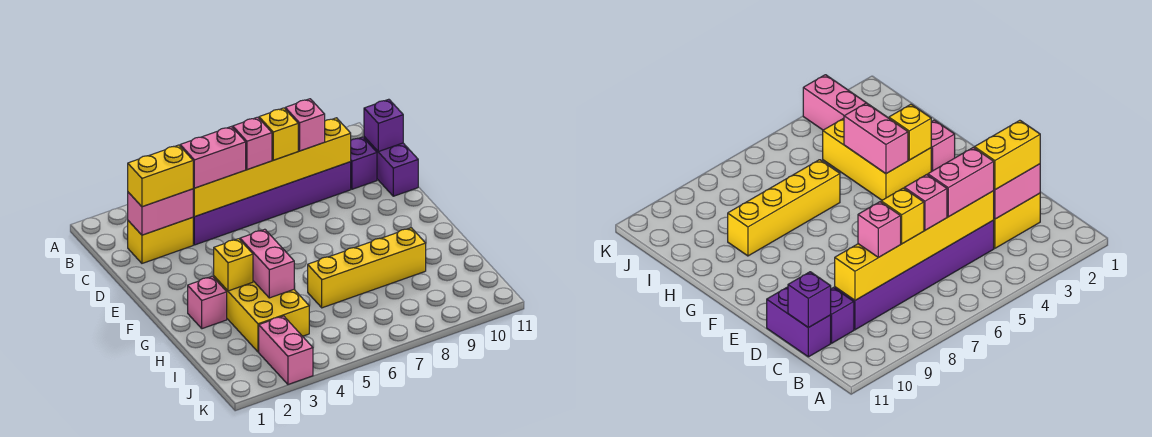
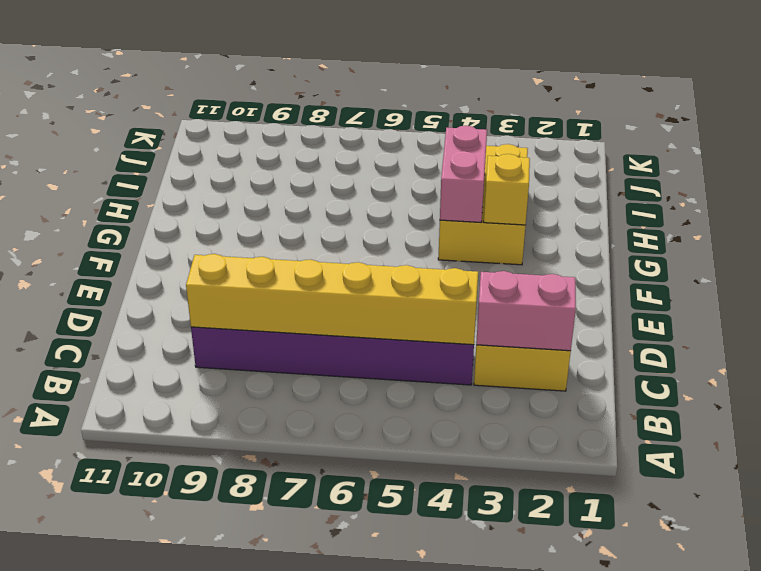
none -> purple brick C10 level 1
none -> purple brick C11:D11 level 1
none -> pink brick G2 level 1

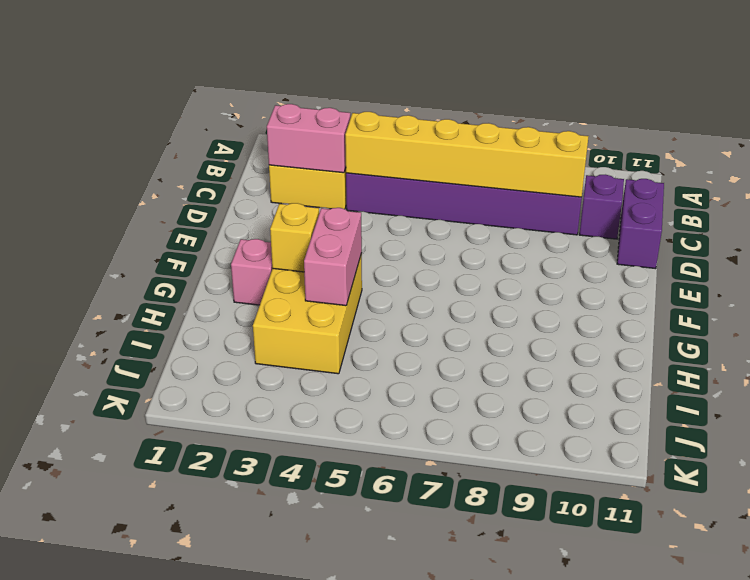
none -> yellow brick H6:H9 level 1
none -> pink brick J3:K3 level 1
none -> purple brick C11 level 2

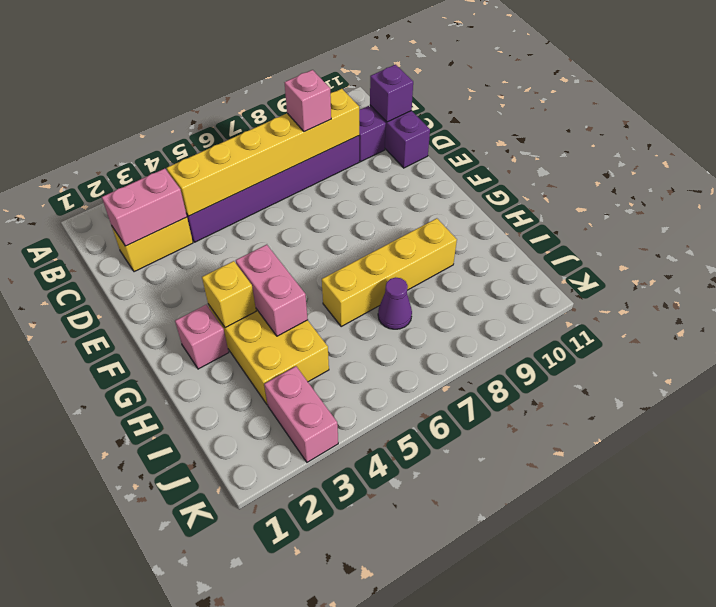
purple cone I7 level 1 -> none
none -> yellow brick C2:C3 level 3
none -> pink brick C4:C5 level 3
none -> pink brick C6 level 3

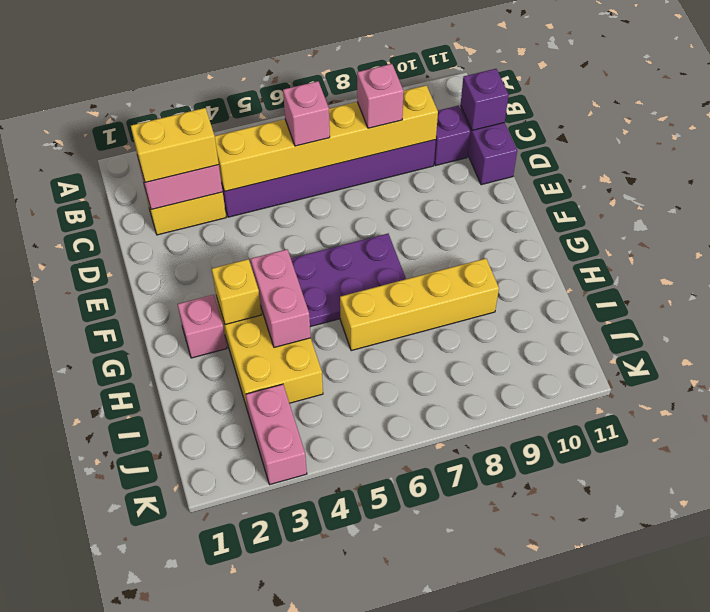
purple plate F5:G7 level 1 -> none
none -> pink brick C4:C5 level 3
none -> yellow brick C7 level 3

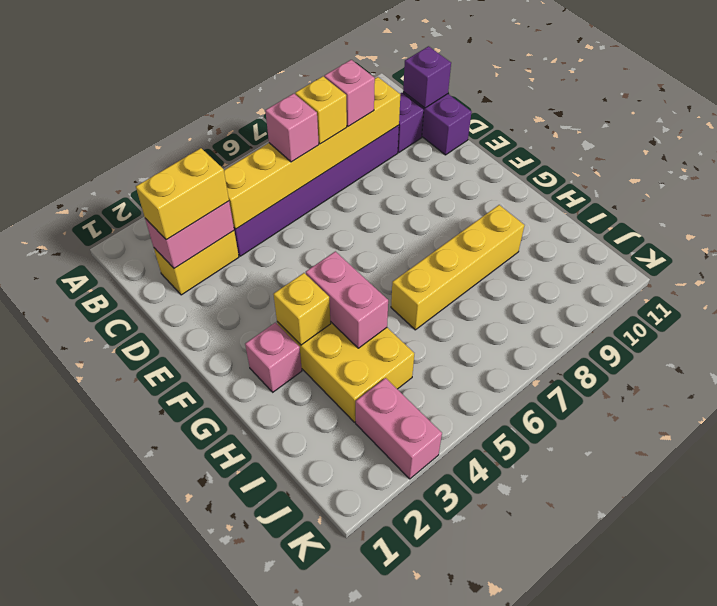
none -> pink brick C4:C5 level 3

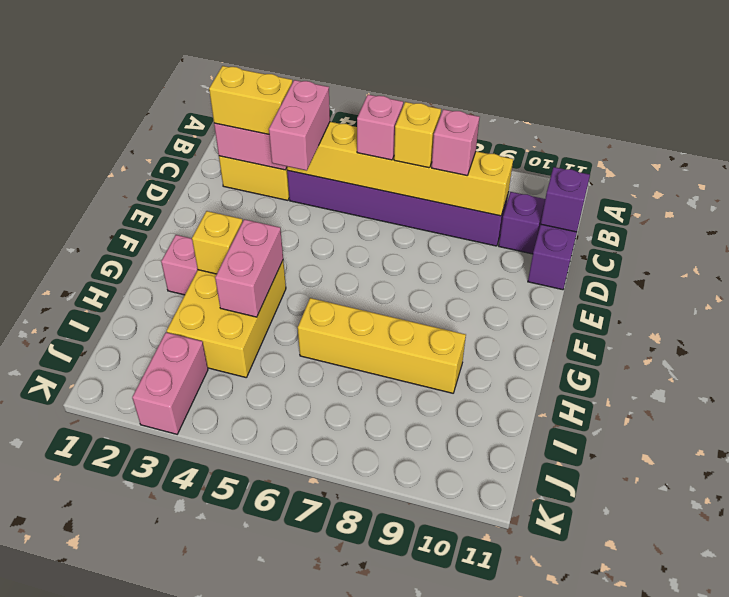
pink brick C4:D4 level 3 -> pink brick C4:C5 level 3

